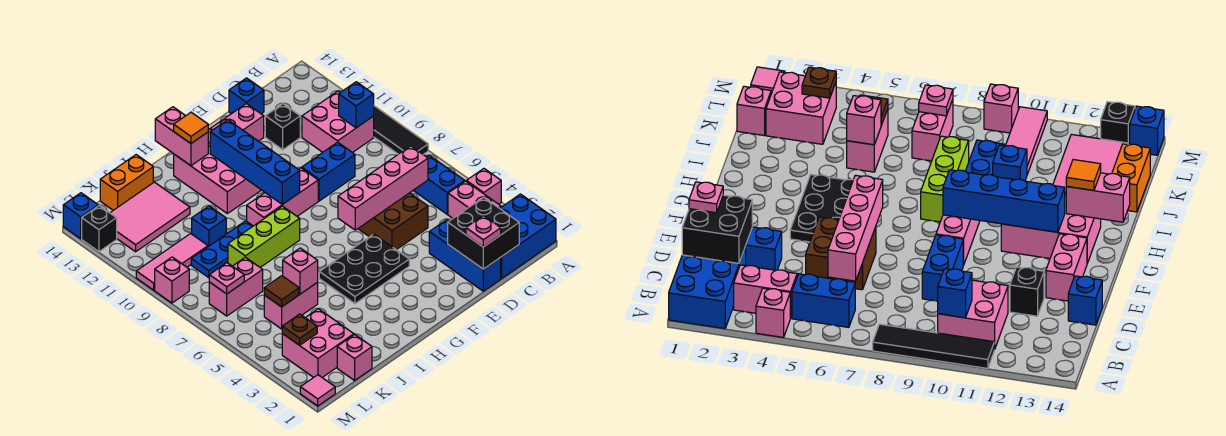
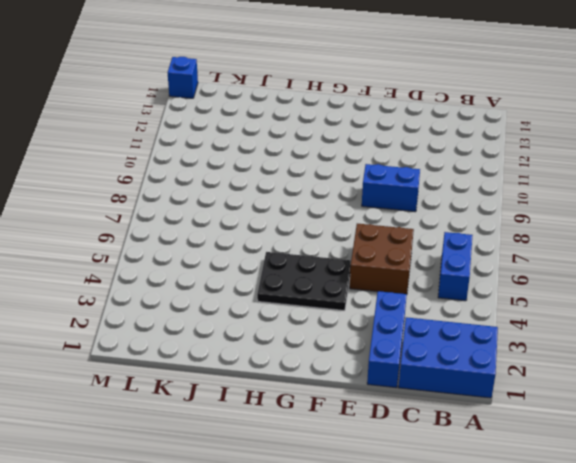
none -> pink brick A4 level 1
none -> black tile A8:A11 level 1
none -> pink brick B3:B4 level 1
none -> pink brick B10:C11 level 1

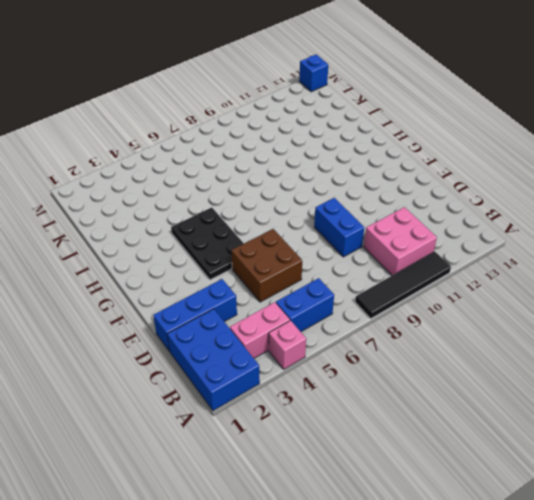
none -> black brick D12 level 1
none -> blue brick D14 level 1
none -> pink brick E13:F13 level 1
none -> pink brick F9:H9 level 1

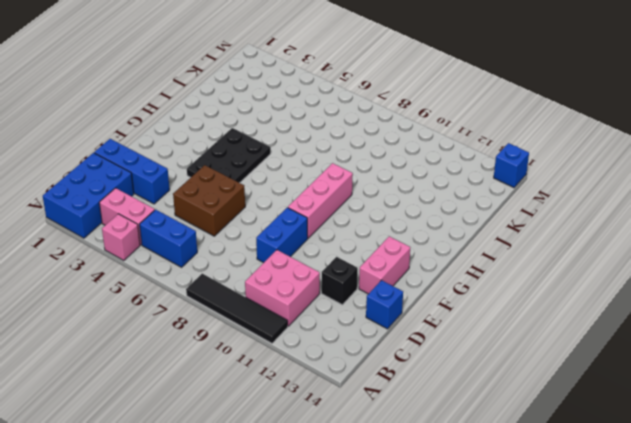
none -> pink brick G11:H13 level 1
none -> lime brick H8:J8 level 1
none -> blue plate I9:K9 level 1
none -> pink brick J5:K5 level 1

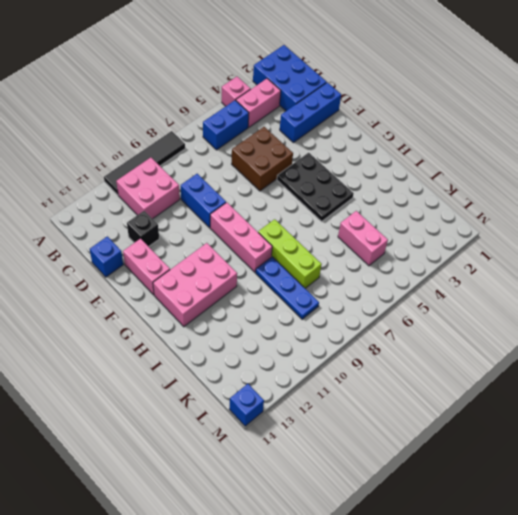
none -> blue brick J10 level 1
none -> pink tile J12:L13 level 1
none -> orange brick J14:K14 level 1
none -> pink brick K1 level 1

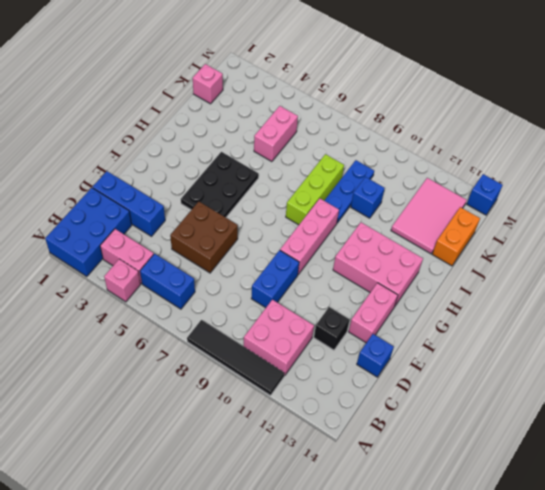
none -> pink brick K2:L3 level 1
none -> pink brick K7:L7 level 1
none -> pink tile K10:M10 level 1
none -> pink tile M1 level 1

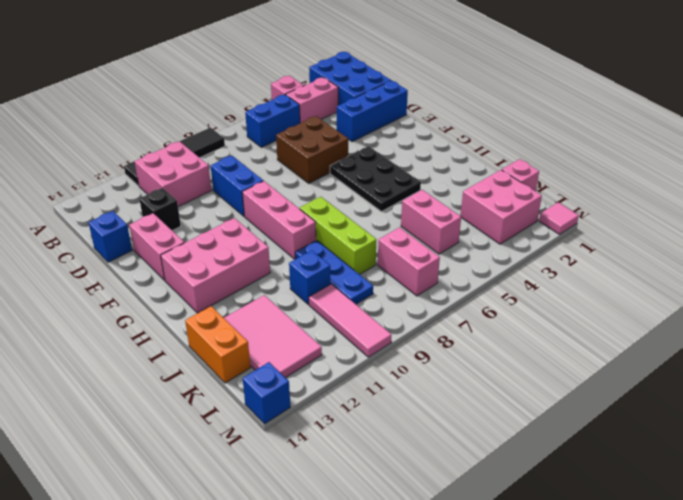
none -> pink brick M9 level 1
none -> black brick M13 level 1
none -> blue brick B10 level 2
none -> black brick C1:D2 level 2

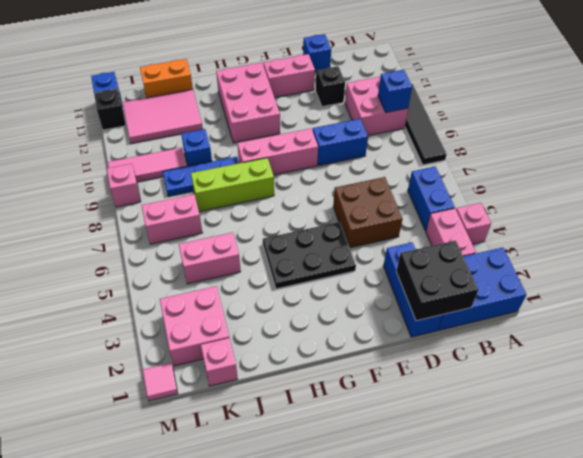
none -> pink brick C6:F6 level 2
none -> blue brick G9:G12 level 2
none -> pink brick H13:H14 level 2
none -> pink brick J5 level 2

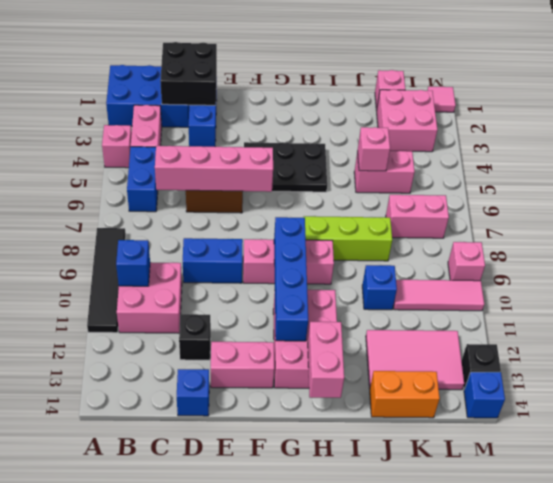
none -> blue plate I9:K9 level 1
none -> brown tile K5 level 2
none -> brown plate L3 level 2
none -> pink plate L7 level 2

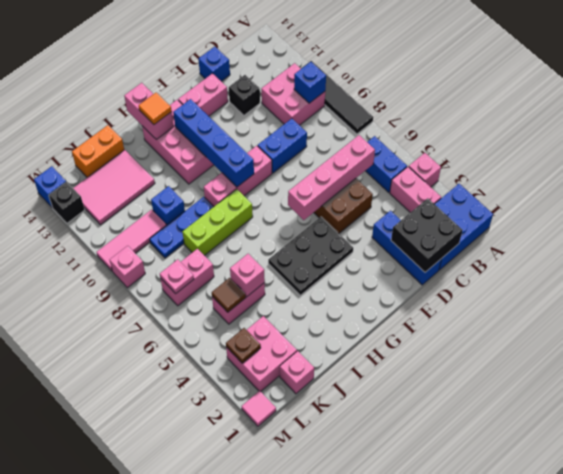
none -> pink plate D1 level 3

